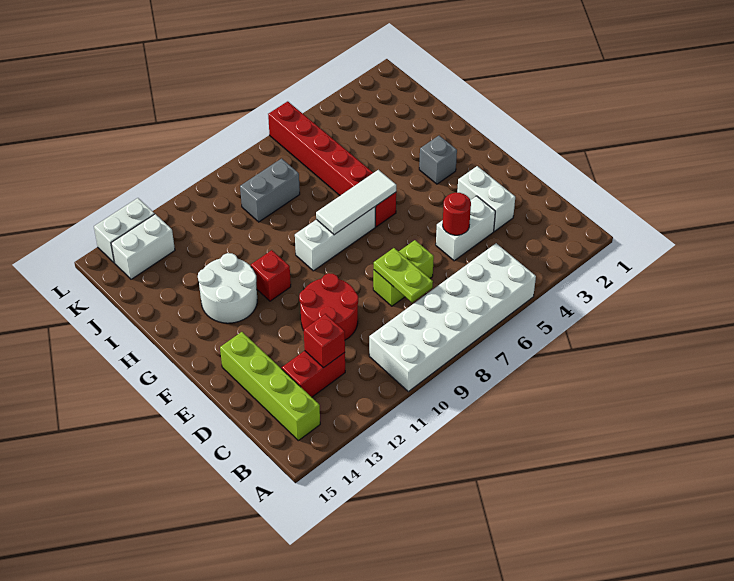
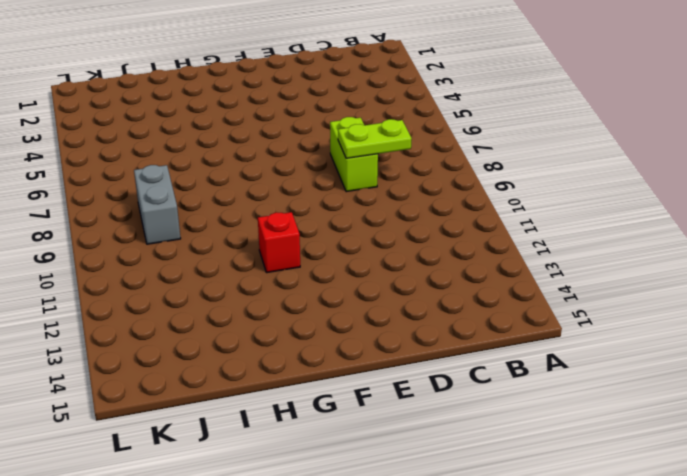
none -> white brick A5:B10 level 1
none -> lime brick B14:E14 level 1
none -> red brick C12:C13 level 1

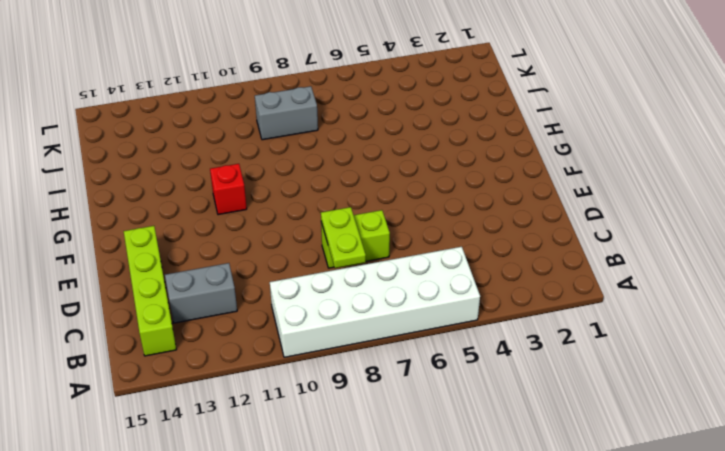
grey brick C12:C13 level 1 -> red brick C12:C13 level 1
none -> white brick D3:E3 level 1
none -> white brick D4:D5 level 1
none -> red round brick D10:E11 level 1

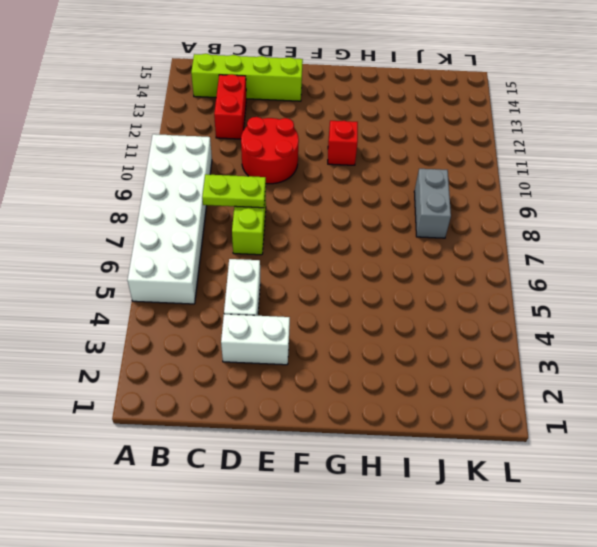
none -> grey brick G3 level 1
none -> red brick G6:L6 level 1
none -> white brick G7:G9 level 1

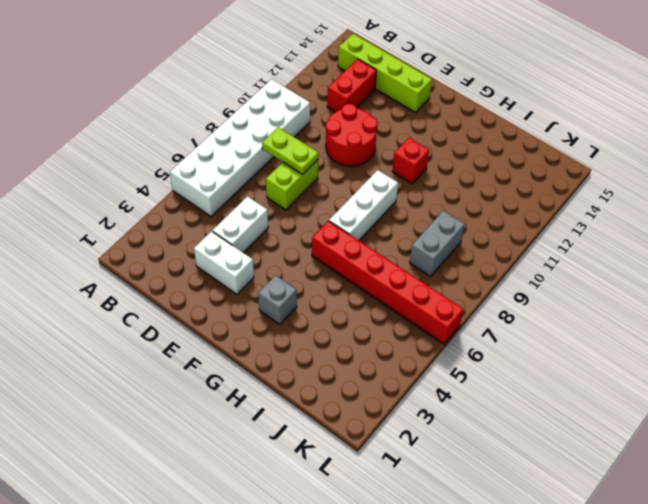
none -> white round brick G12:H13 level 1
none -> white brick K13:K14 level 1
none -> white brick L13:L14 level 1

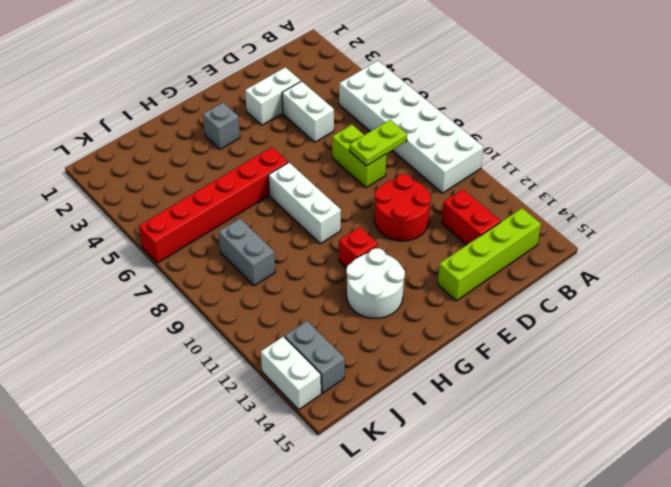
grey brick K13:K14 level 1 -> white brick K13:K14 level 1
none -> red brick C12 level 2
none -> red round brick D5 level 2
none -> white tile G6:G8 level 2

